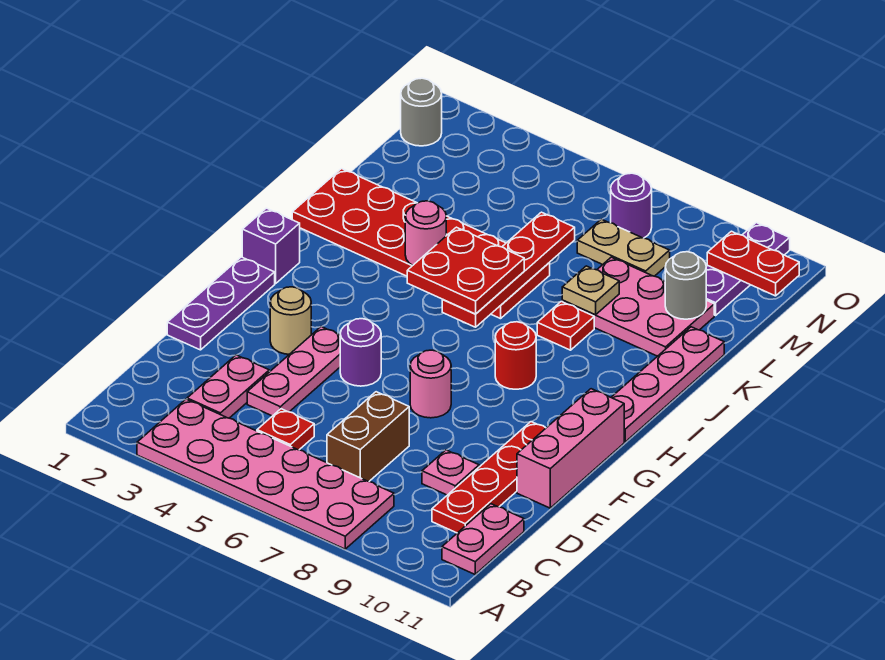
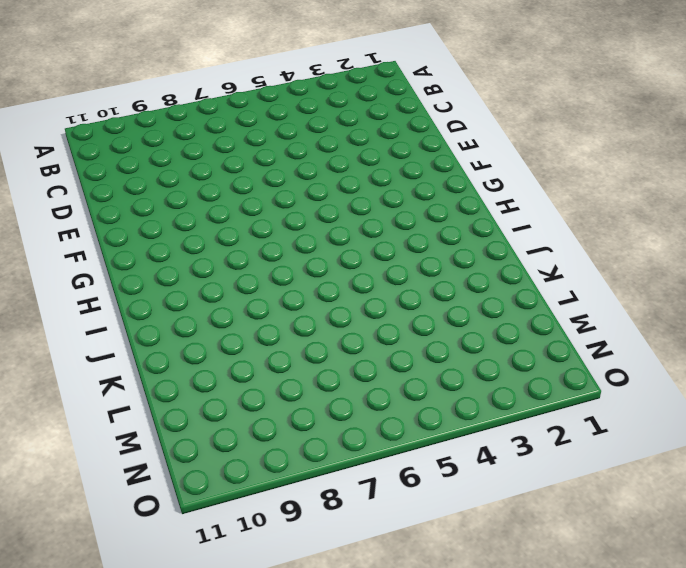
none -> pink plate A3:B8 level 1
none -> pink plate B11:C11 level 1
none -> pink plate C3:D3 level 1

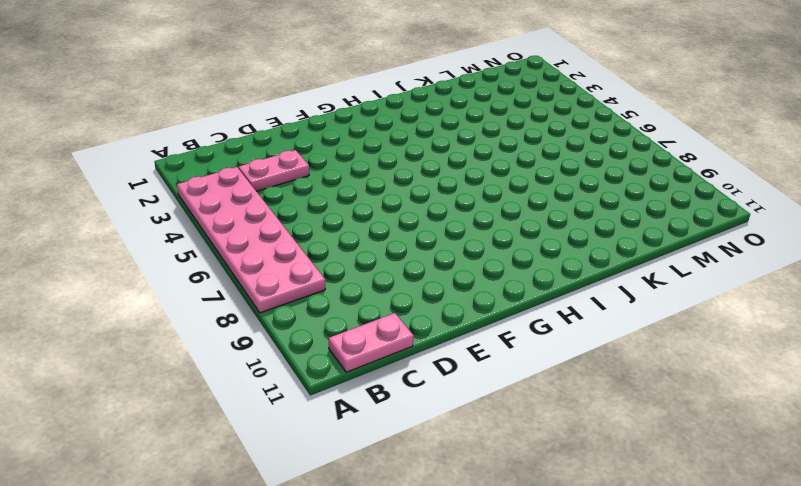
none -> red plate C5 level 1
none -> brown brick C7:D7 level 1
none -> red plate C10:F10 level 1

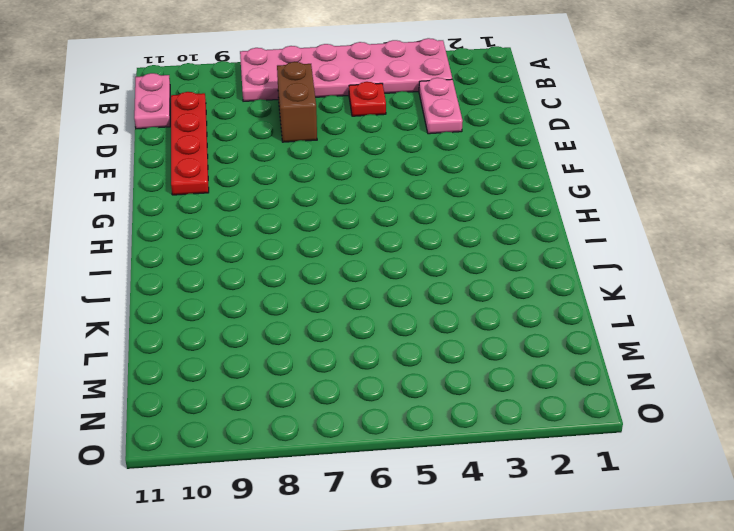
none -> pink plate D4:F4 level 1
none -> pink plate D9 level 1
none -> purple plate E1:G1 level 1

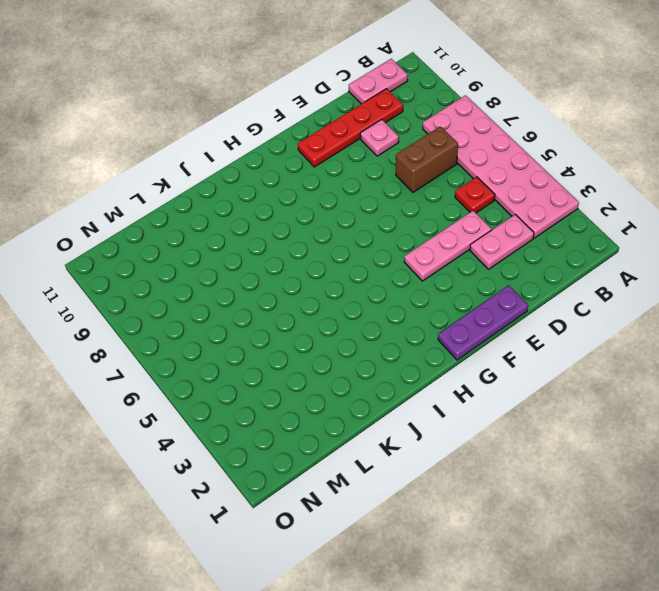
none -> pink brick E11:G11 level 1
none -> tan round brick F3 level 1
none -> purple round brick F5 level 1

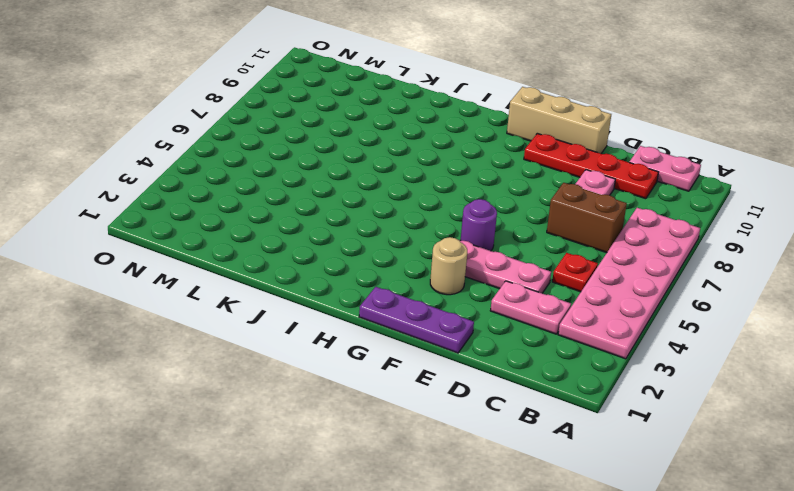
tan brick E11:G11 level 1 -> pink brick E11:G11 level 1
none -> pink round brick F7 level 1
none -> purple brick H1 level 1
none -> red round brick H8 level 1

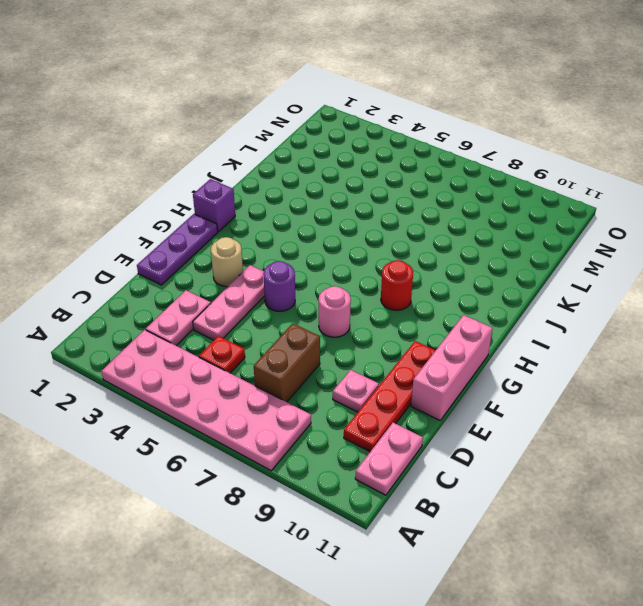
none -> pink plate H11:K11 level 1
none -> red plate J1:K6 level 1
none -> red plate J8 level 1

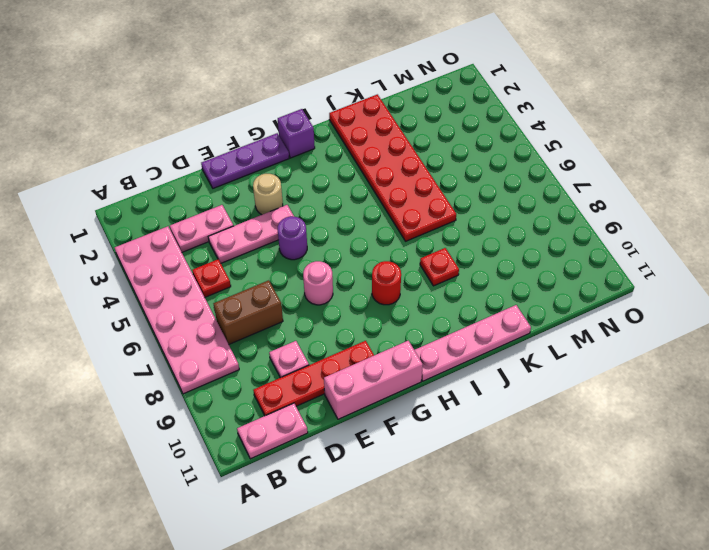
none -> pink plate K8:L10 level 1
none -> tan plate M7:M8 level 1
none -> purple plate M10:O10 level 1

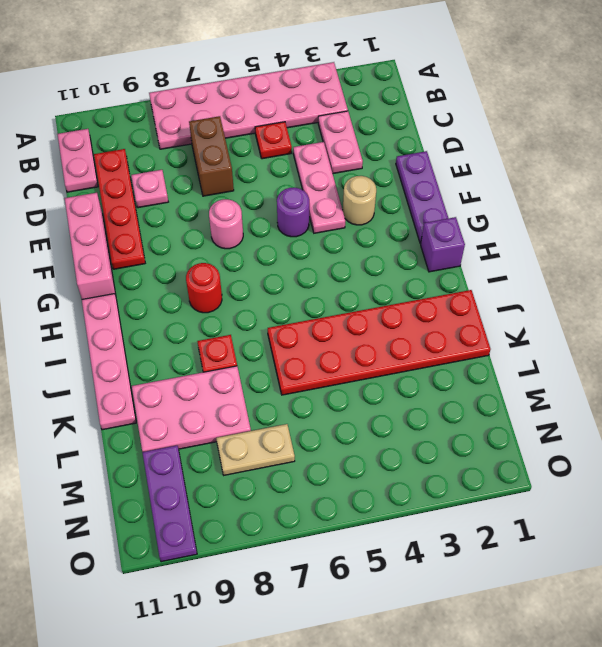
none -> grey round brick N1 level 1
none -> purple round brick N7 level 1
none -> red plate I6:L6 level 2

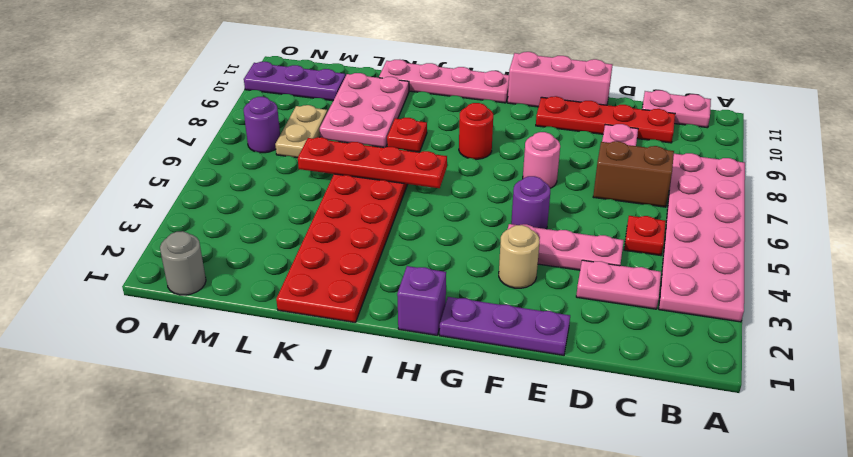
none -> pink round brick J4 level 2
none -> tan plate K8 level 2
none -> grey round brick L10 level 2

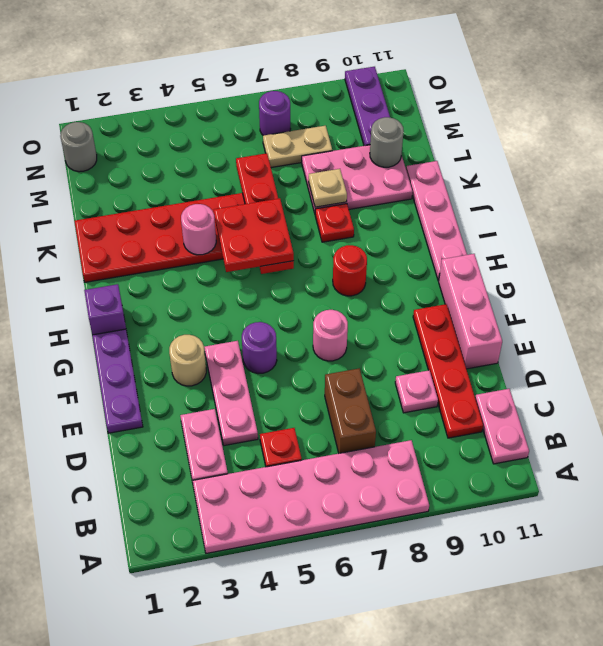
none -> red plate N10:N11 level 2

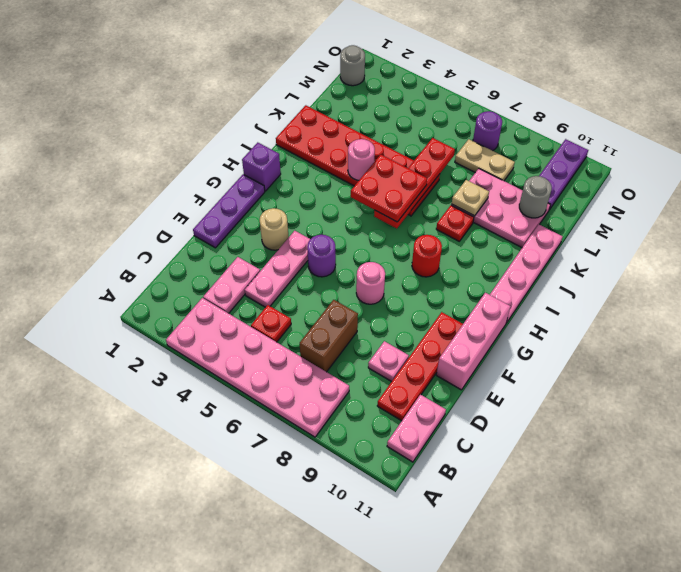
none -> red plate N10:N11 level 2

